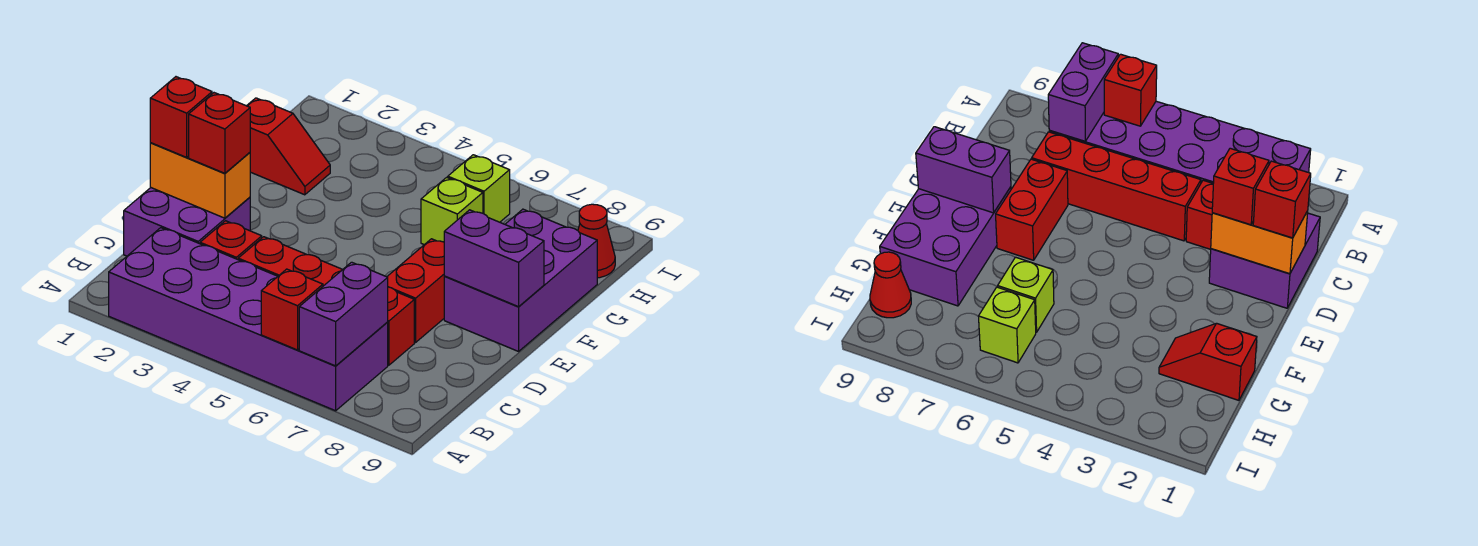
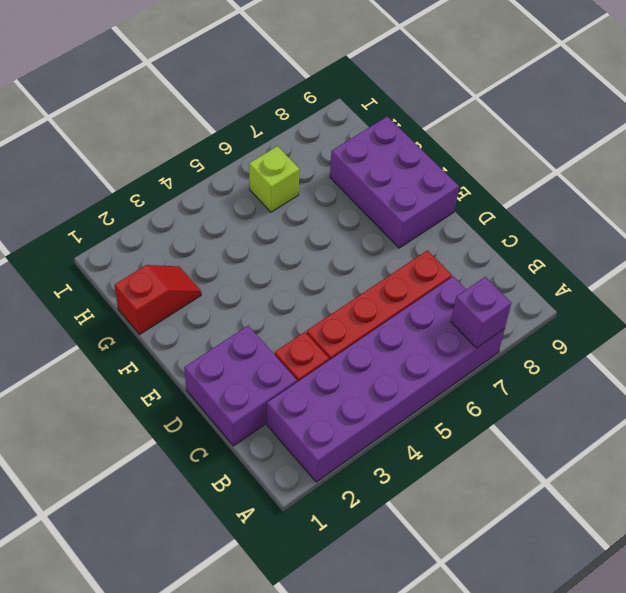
purple brick A7 level 2 -> purple brick A7:B7 level 2
none -> red brick D7:E7 level 1
none -> lime brick G6 level 1
none -> red cone H9 level 1

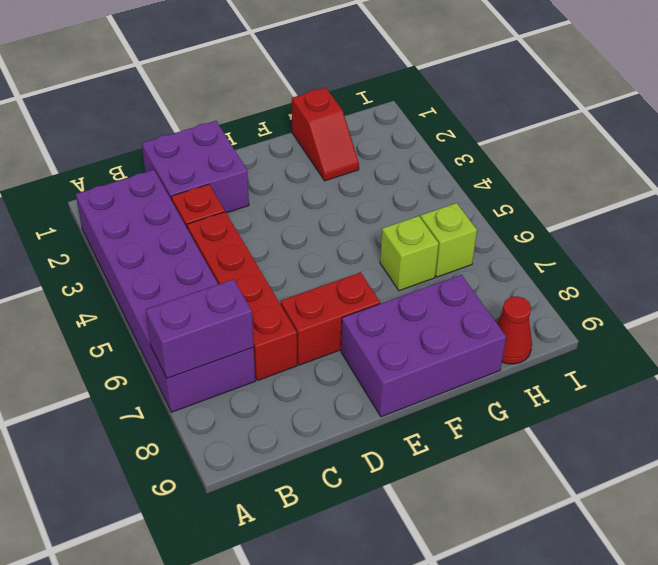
none -> red brick A6 level 2
none -> orange brick D1:D2 level 2
none -> purple brick E8:E9 level 2

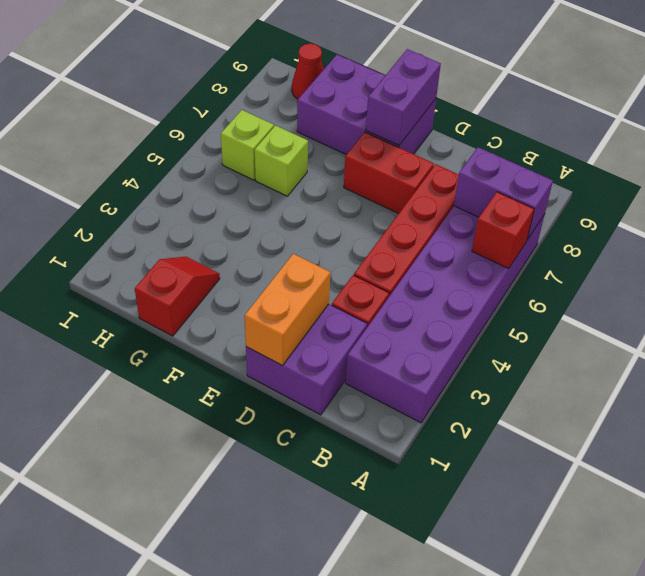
none -> red brick D1 level 3
none -> red brick D2 level 3

